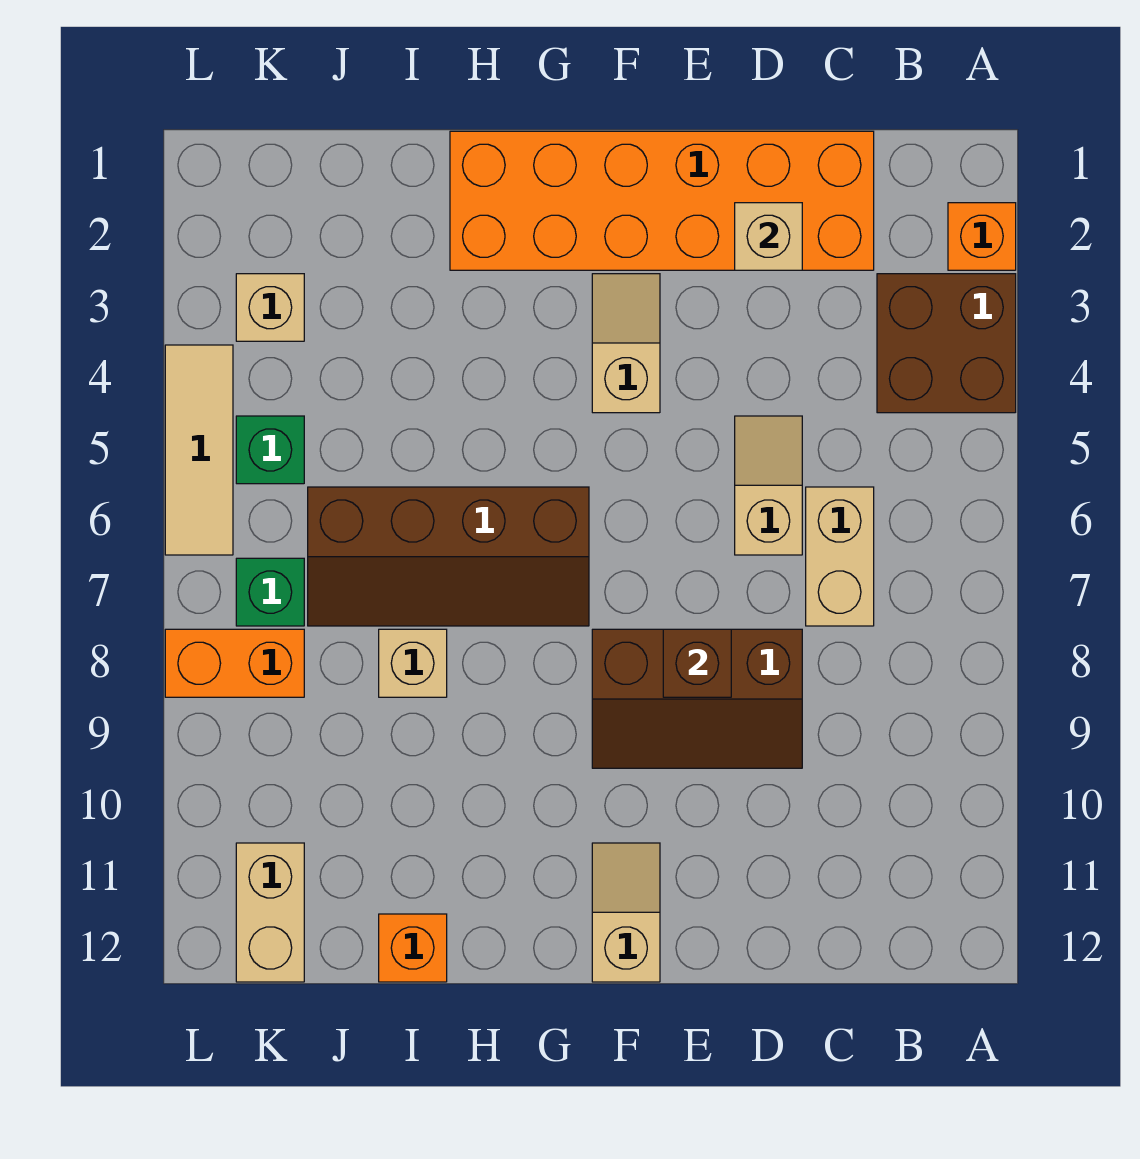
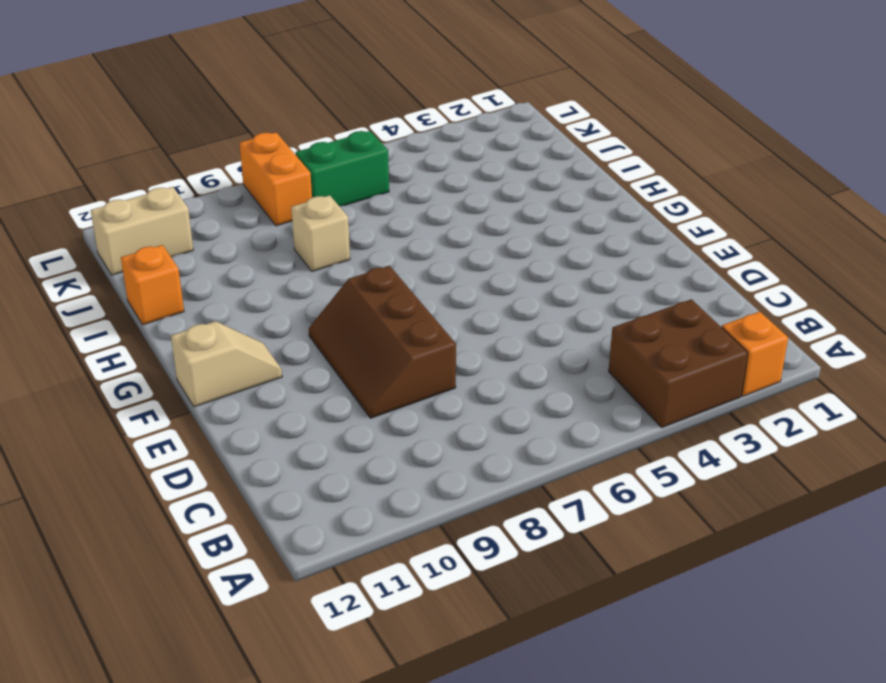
green brick K6:K7 level 1 -> green brick K7 level 1
none -> orange brick C1:H2 level 1
none -> tan brick C6:C7 level 1
none -> tan slope D5:D6 level 1 top 6

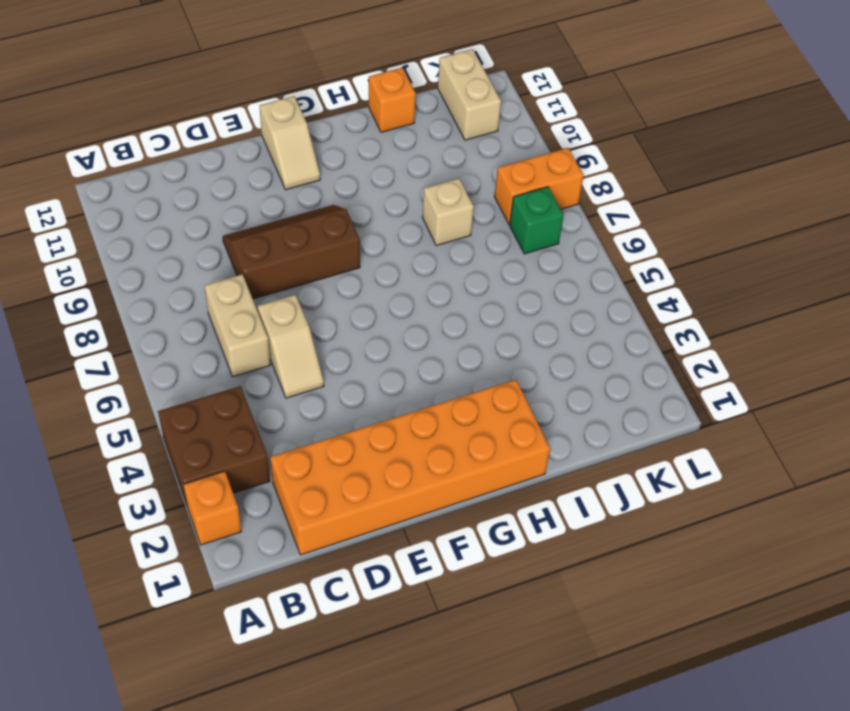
none -> tan slope F3:F4 level 1 top 4
none -> brown slope G6:J7 level 1 top 6
none -> tan brick K3 level 1

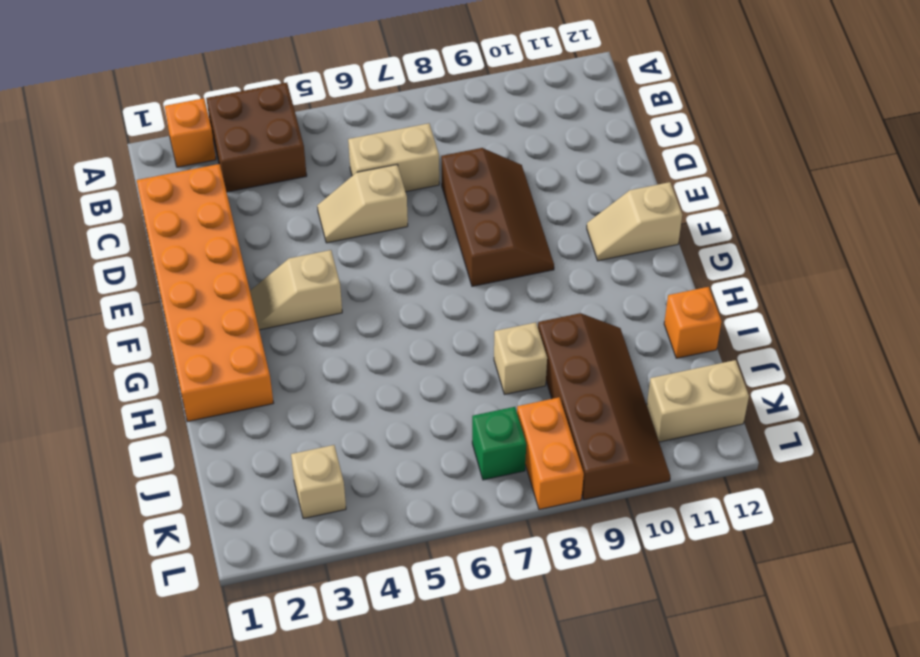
brown slope I9:L10 level 1 top 9 -> brown slope G6:J7 level 1 top 6
none -> green brick K5 level 1
none -> tan tile L4:L6 level 1
none -> tan brick D2 level 2

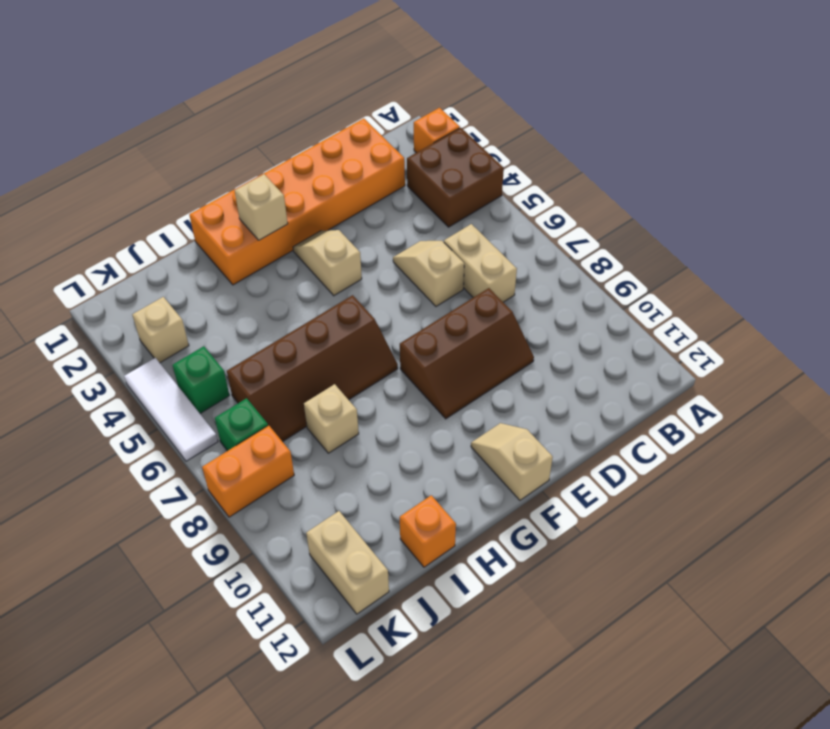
tan brick G2 level 2 -> tan brick D2 level 2
white tile L4:L6 level 1 -> tan tile L4:L6 level 1
none -> brown brick E8 level 2

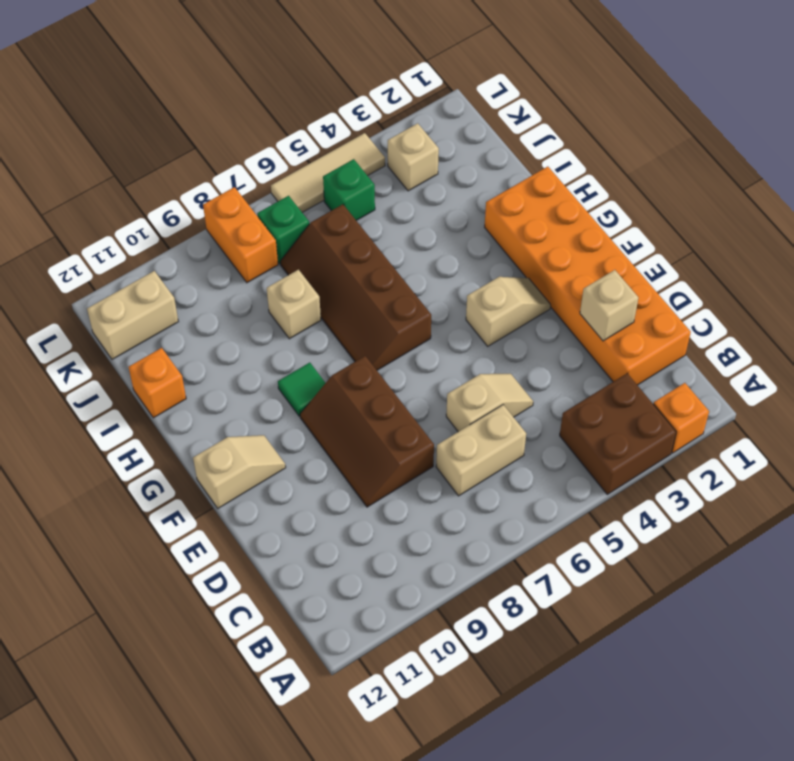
green tile G9 level 1 -> none
none -> brown brick E8 level 2

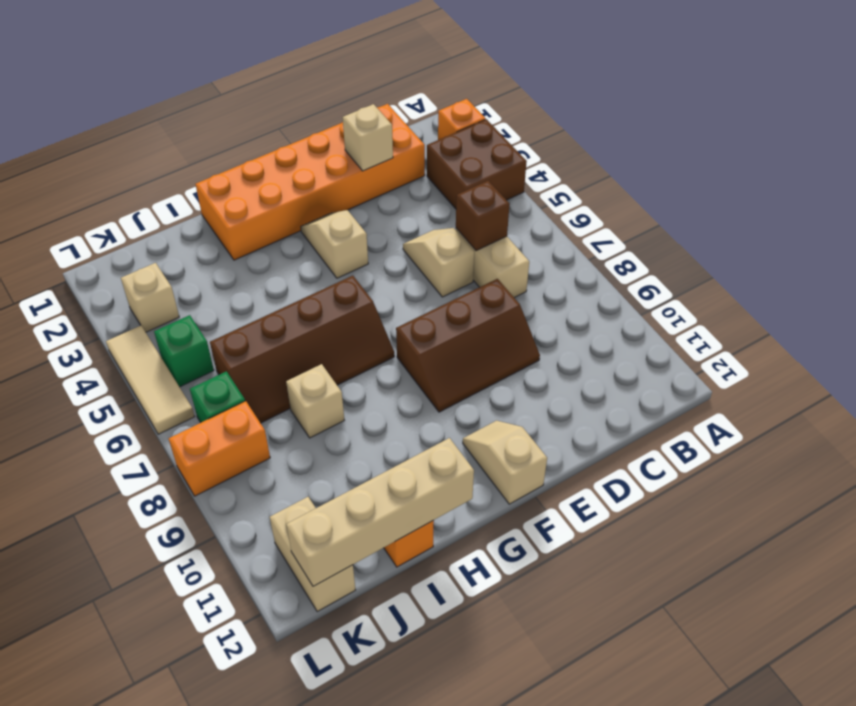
brown brick C6 level 2 -> brown brick E8 level 2
tan brick H12:K12 level 2 -> none

